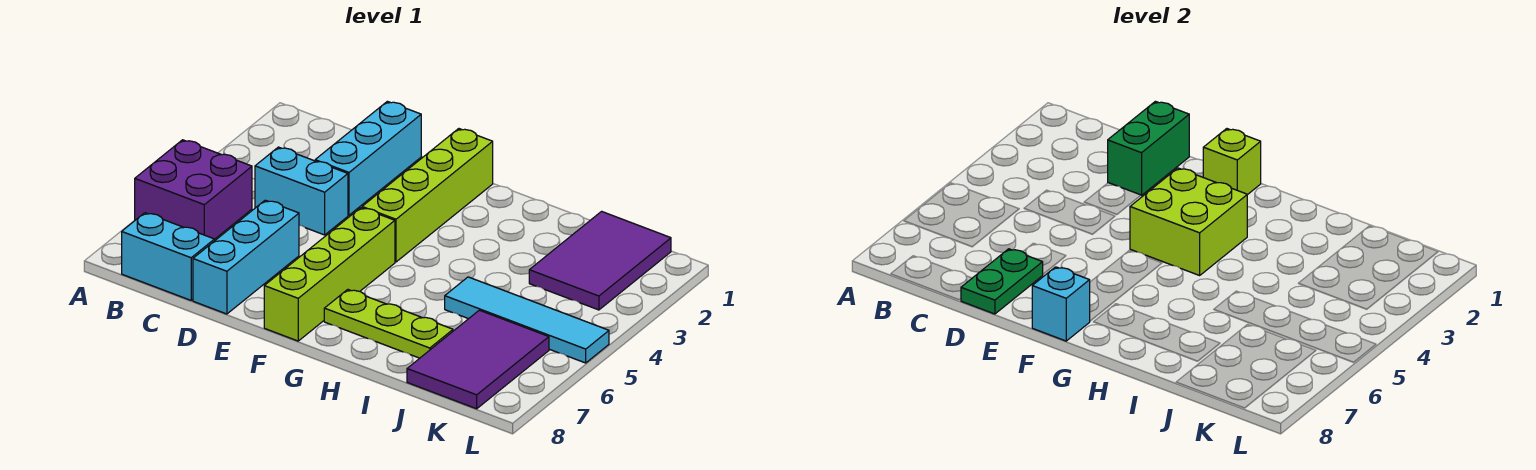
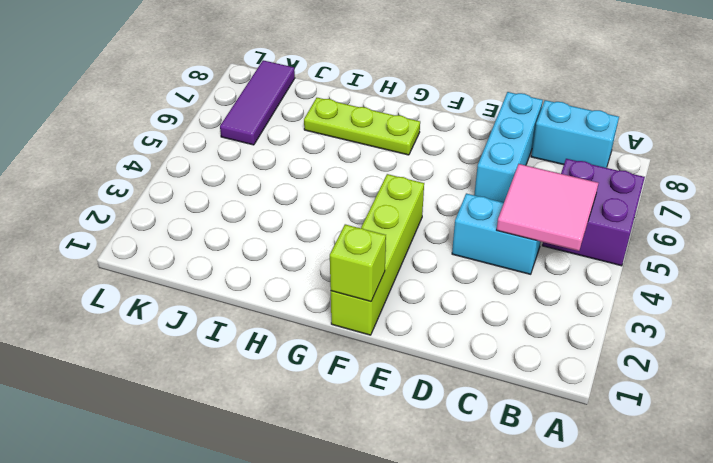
pink tile B4:C5 level 2 -> none
purple tile K6:K8 level 1 -> purple tile J6:K8 level 1
none -> cyan brick D1:D3 level 1
none -> lime brick F5:F8 level 1
none -> cyan tile I5:L5 level 1

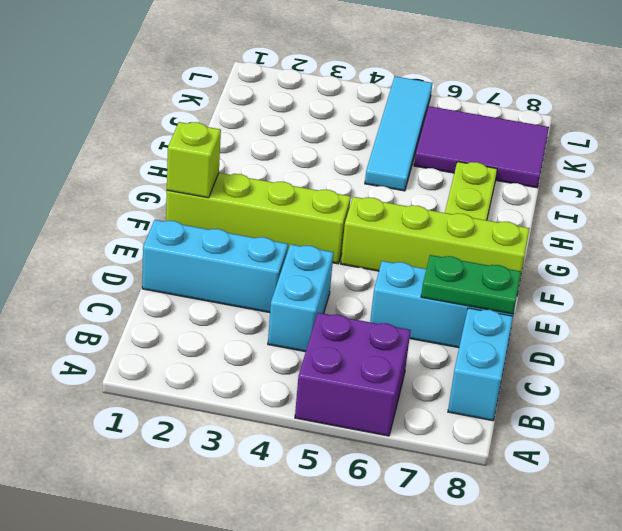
none -> purple tile J1:K3 level 1
none -> green brick D1:D2 level 2
none -> lime brick F3:G4 level 2

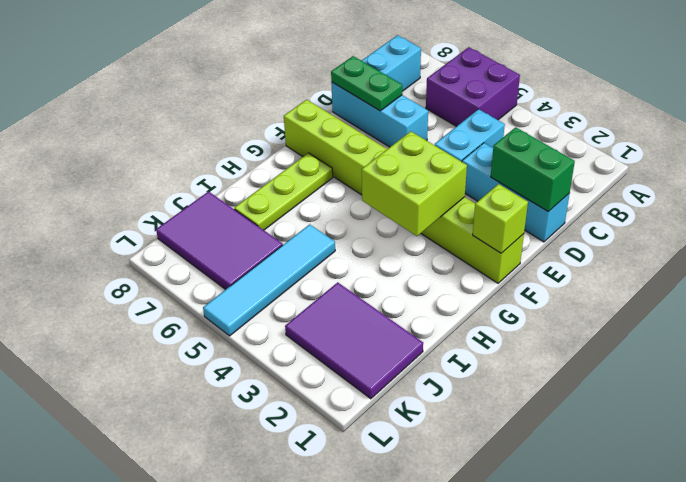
none -> cyan brick F8 level 2

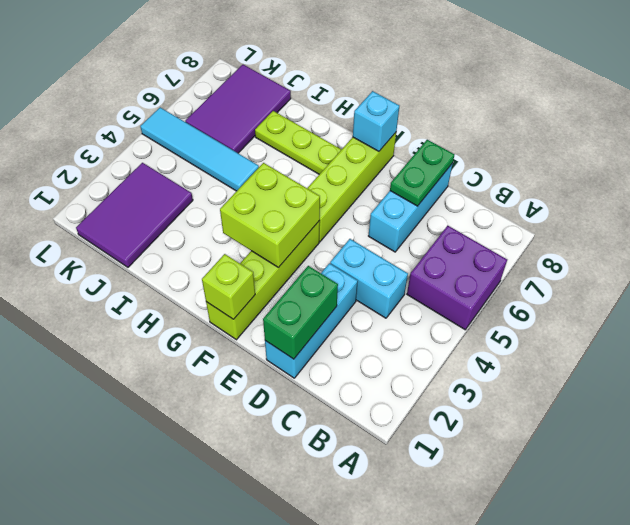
none -> cyan brick B8:C8 level 1

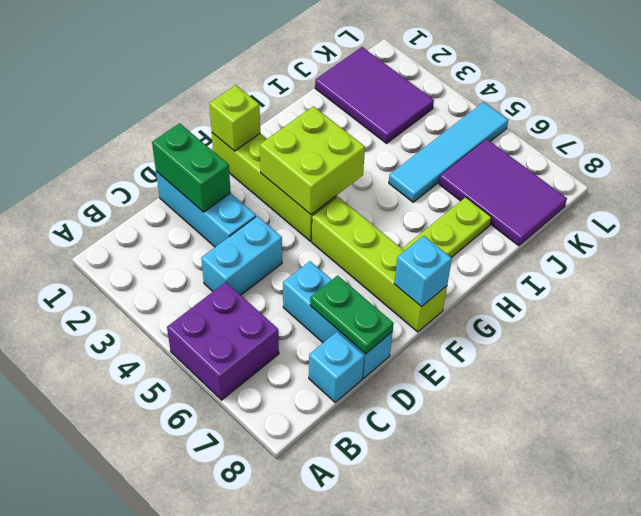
cyan brick C8 level 1 -> cyan brick B8:C8 level 1

